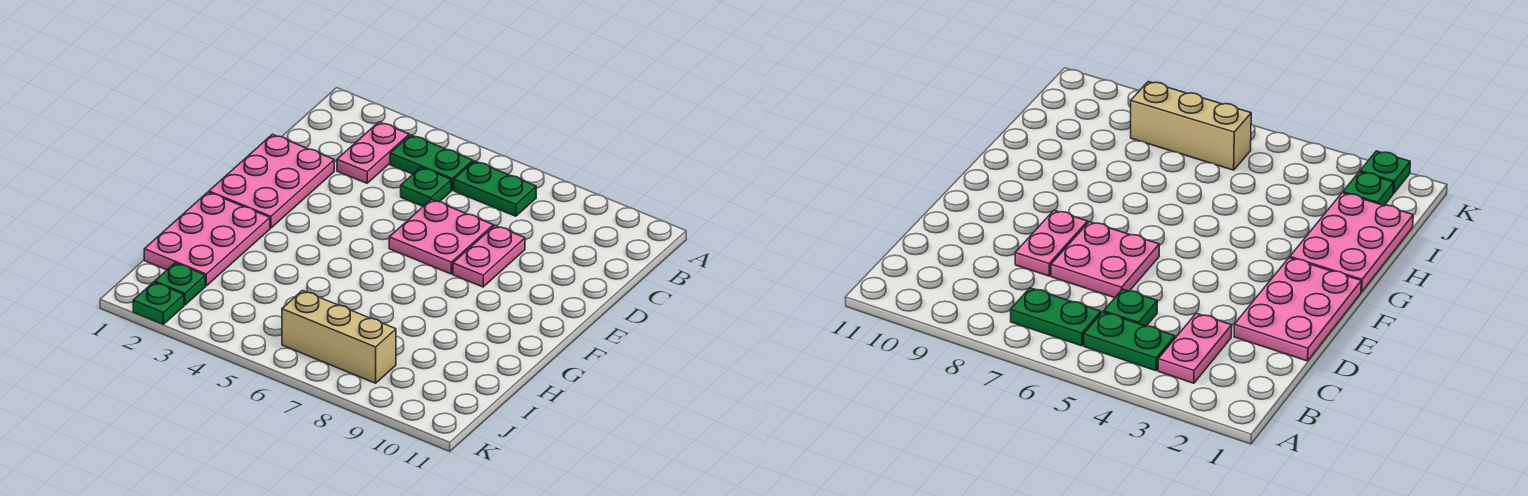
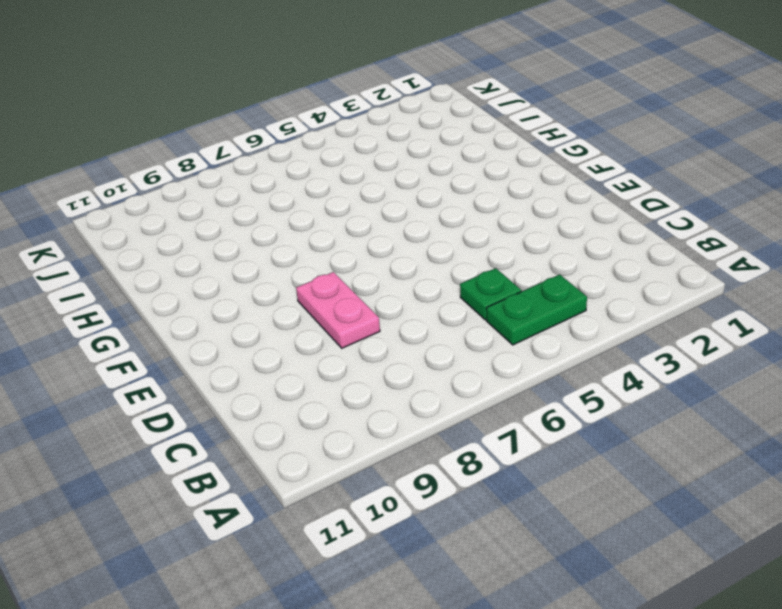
none -> pink plate B3:C3 level 1
none -> green plate B6:B7 level 1

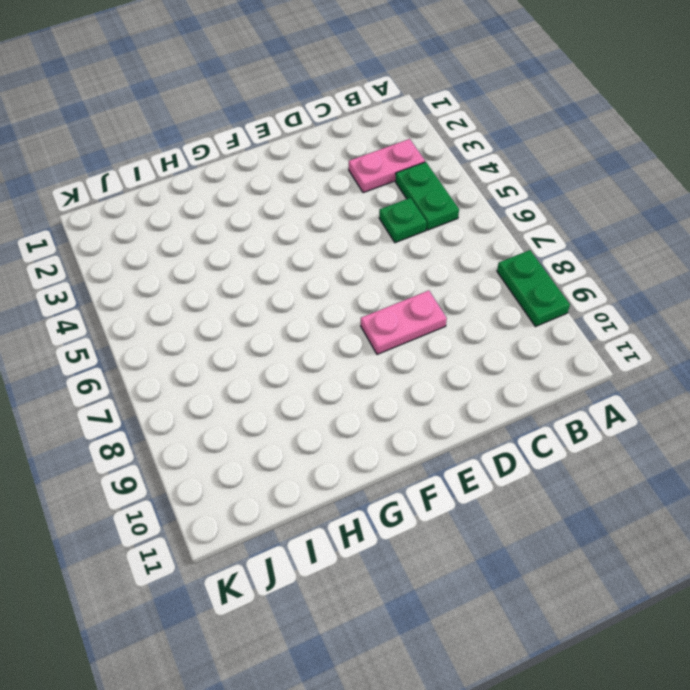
green plate A8:A9 level 1 -> green plate B6:B7 level 1
none -> pink plate D1:F2 level 1
none -> pink plate D6:E7 level 1

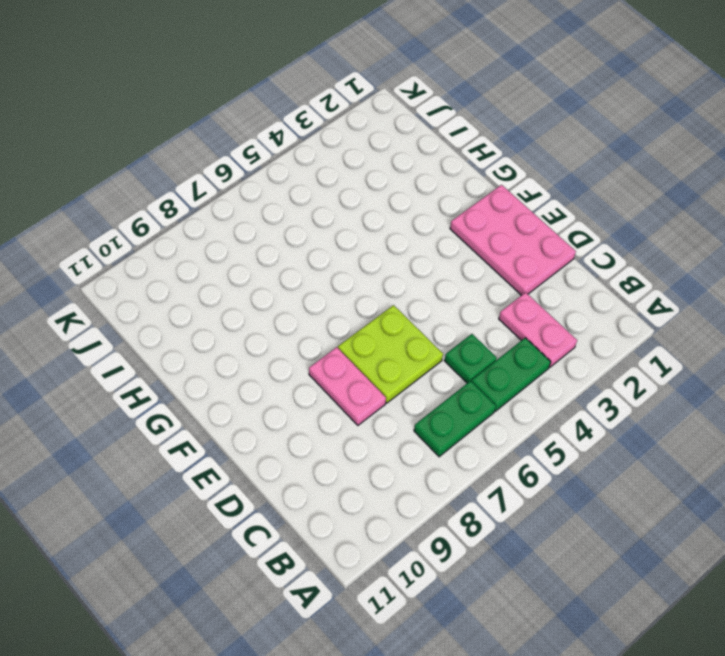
lime plate D6:E7 level 1 -> pink plate D6:E7 level 1
none -> pink plate G1:I2 level 1
none -> green plate J2 level 1

